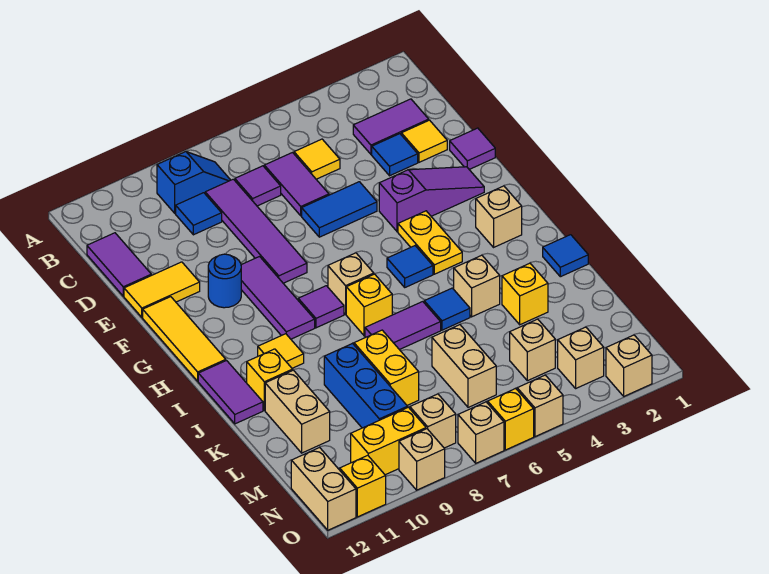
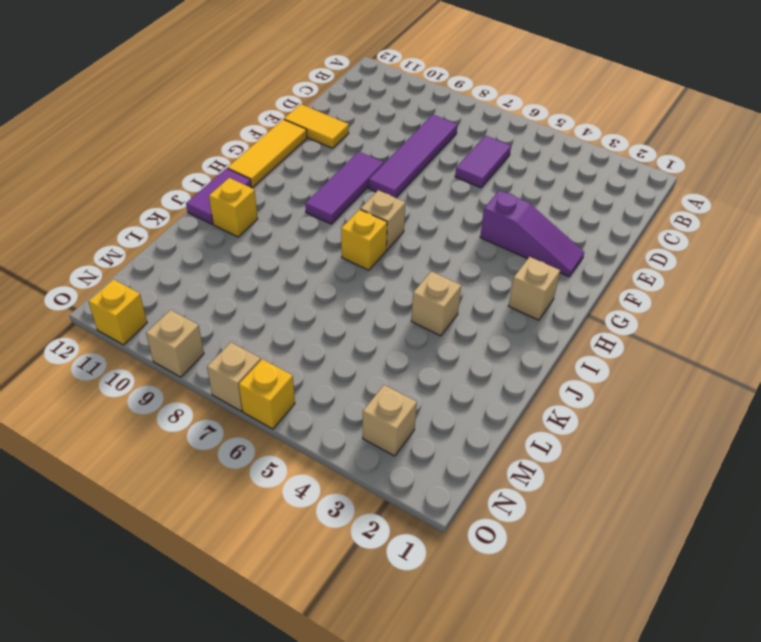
none -> blue slope B8:B9 level 1 top 9
none -> purple tile C2:C3 level 1
none -> yellow tile C5 level 1
none -> purple tile C7 level 1

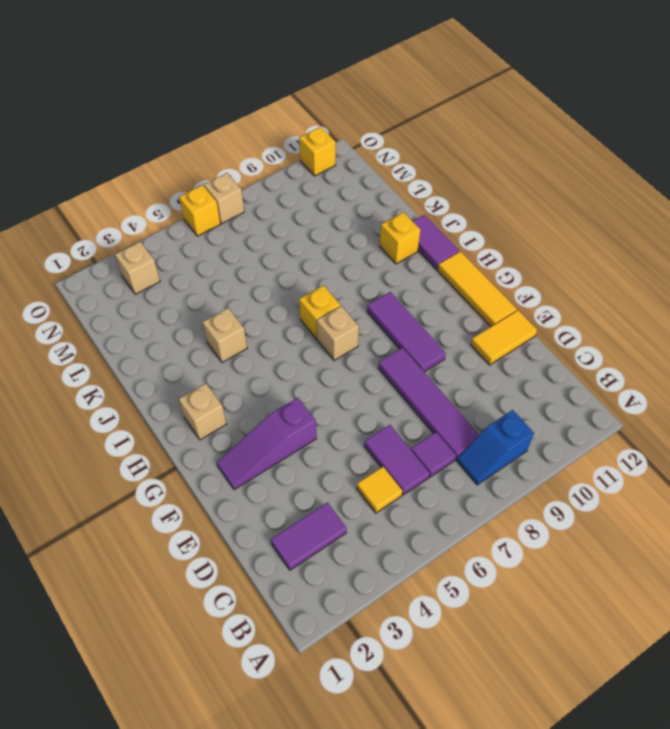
none -> blue tile C9 level 1
none -> purple tile C12:D12 level 1
none -> yellow tile D2 level 1
none -> blue tile D3 level 1

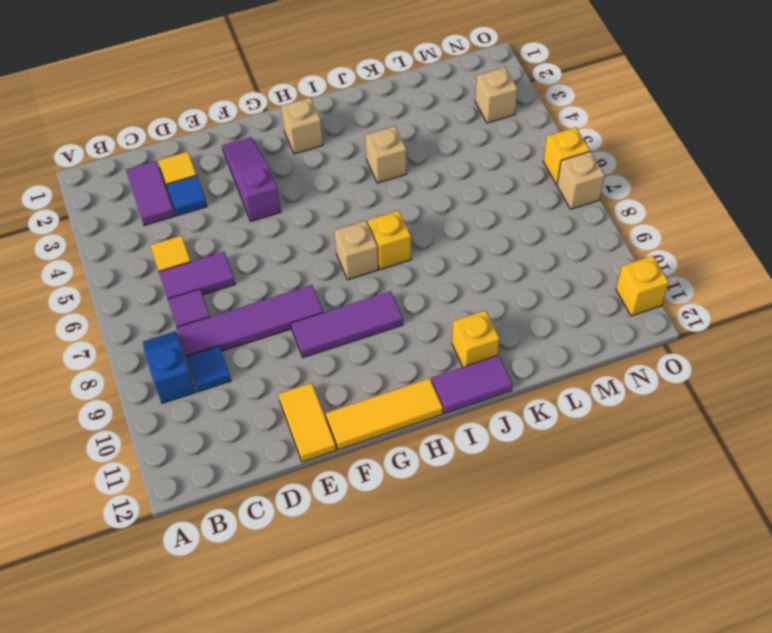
none -> purple tile C12:D12 level 1
none -> purple tile E1 level 1
none -> blue tile E5:E6 level 1
none -> blue round brick F10 level 1

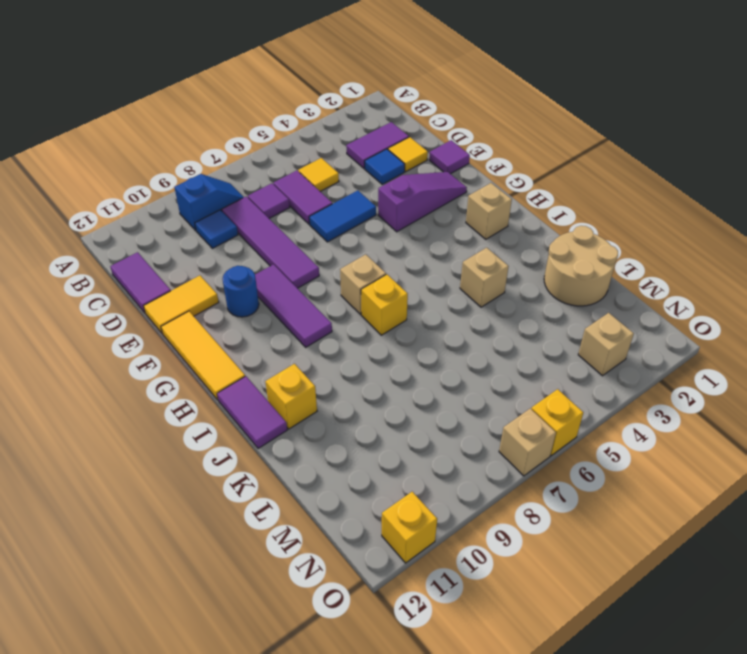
tan round brick K1:L2 level 1 -> none
none -> yellow plate G4:H4 level 1
none -> blue tile H5 level 1
none -> purple tile H8 level 1
none -> yellow tile I10 level 1

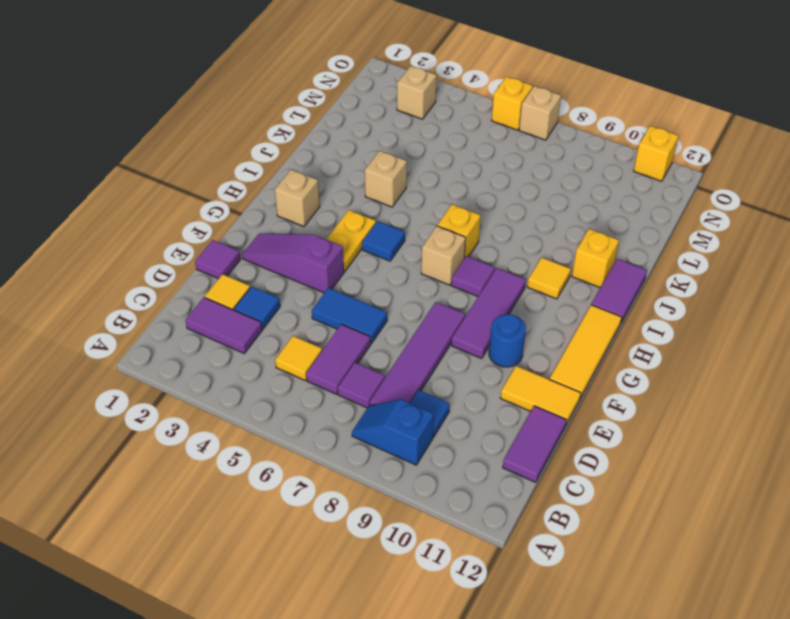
none -> blue tile J1 level 1
none -> blue tile J5 level 1
none -> purple tile J6:J7 level 1
none -> yellow brick K3 level 1

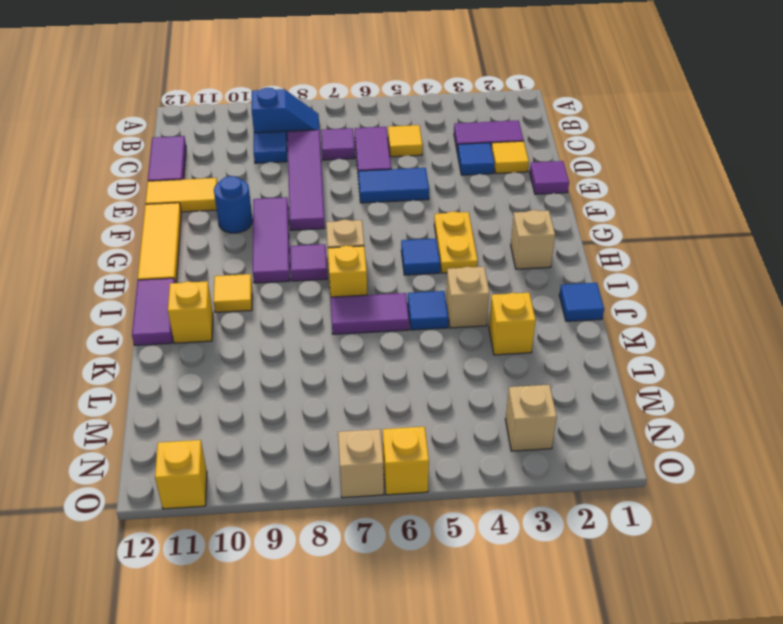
none -> purple slope F2:F4 level 1 top 4
none -> yellow brick K8:L8 level 1
none -> blue brick K9:M9 level 1
none -> tan brick K11:L11 level 1

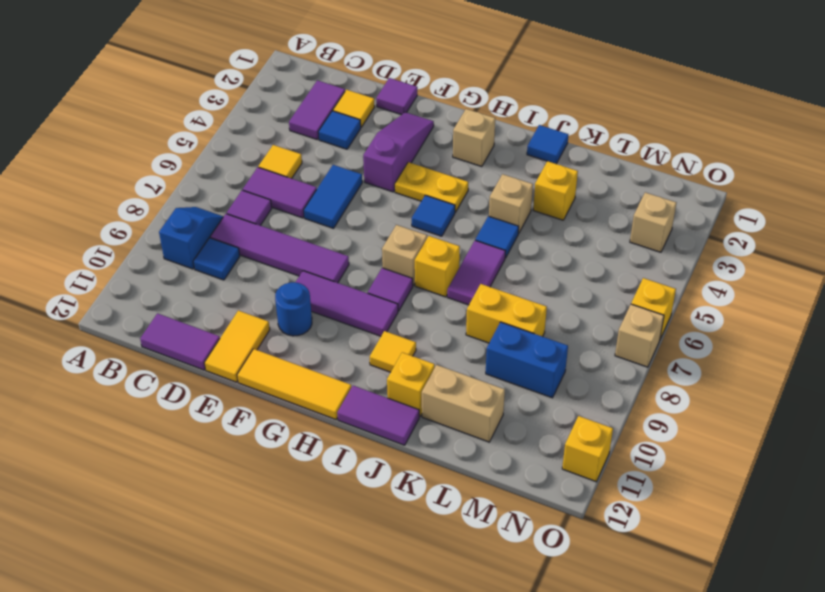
blue brick L9:M9 level 1 -> blue brick K9:M9 level 1
none -> tan brick L6:M6 level 1
none -> tan brick M4 level 1
none -> tan brick N8 level 1
none -> yellow brick N9:N10 level 1

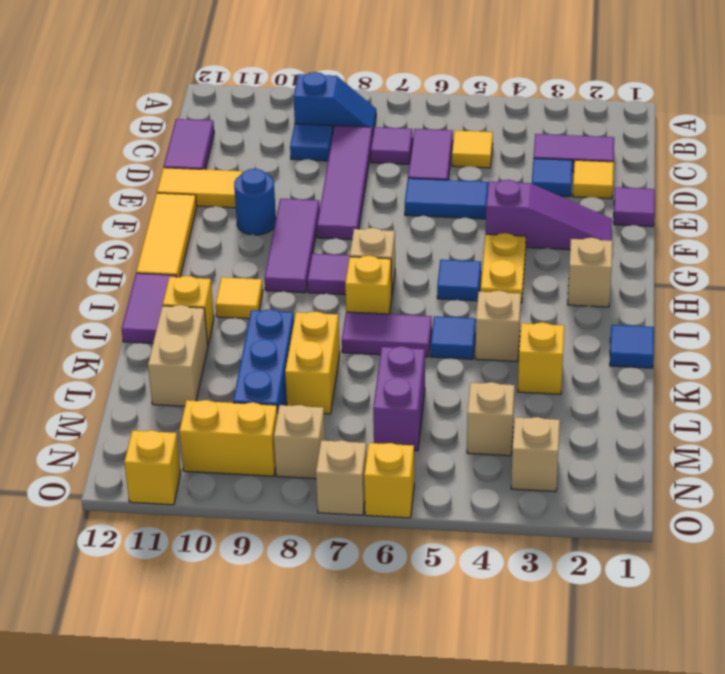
purple brick L6:M6 level 1 -> tan brick L6:M6 level 1
none -> tan brick N12:O12 level 1
none -> tan brick O2 level 1
none -> tan brick O5 level 1
none -> tan brick O9 level 1

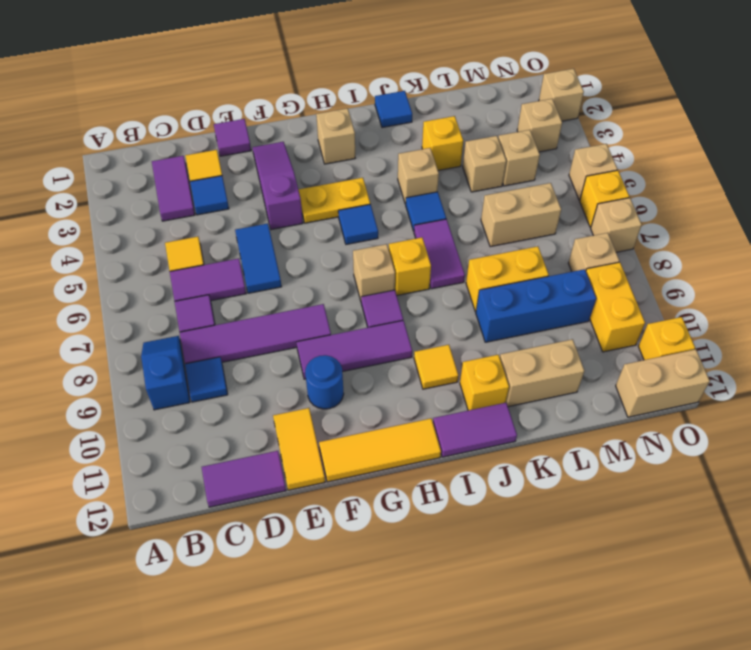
tan brick L4 level 1 -> tan brick O9 level 1

